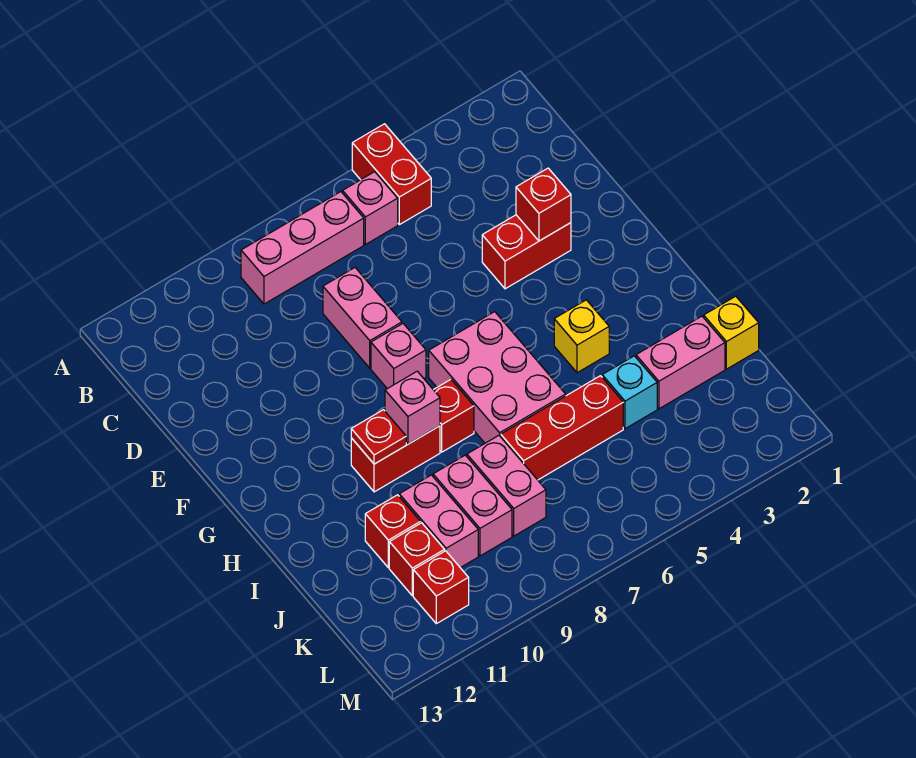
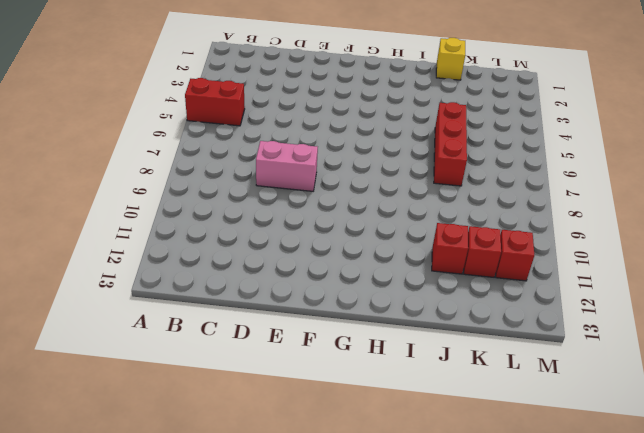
none -> pink brick B6 level 1
none -> pink brick B7:B9 level 1
none -> red brick E3:E4 level 1

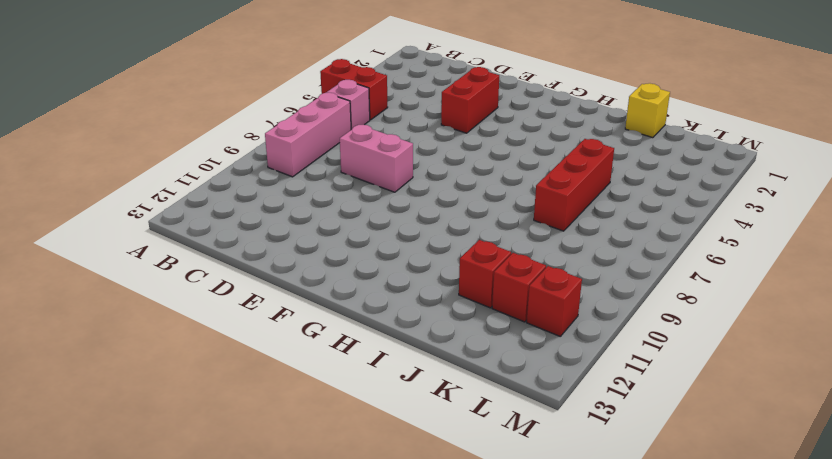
none -> pink brick F8 level 1
none -> pink brick G6:I7 level 1
none -> yellow brick H4 level 1

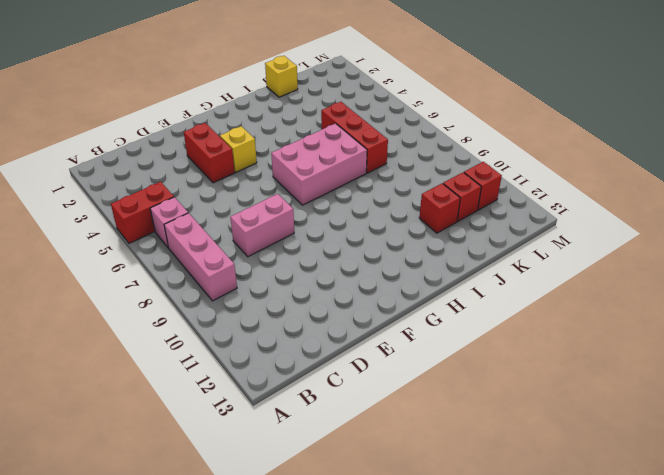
yellow brick F4 level 1 -> yellow brick H4 level 1
none -> pink brick F8 level 1
none -> red brick H8 level 1
none -> red brick H9:H10 level 1

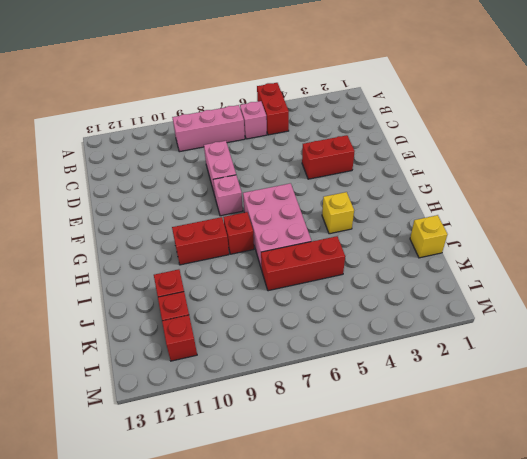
none -> pink brick J2:J3 level 1
none -> cyan brick J4 level 1
none -> pink brick J8:K8 level 1

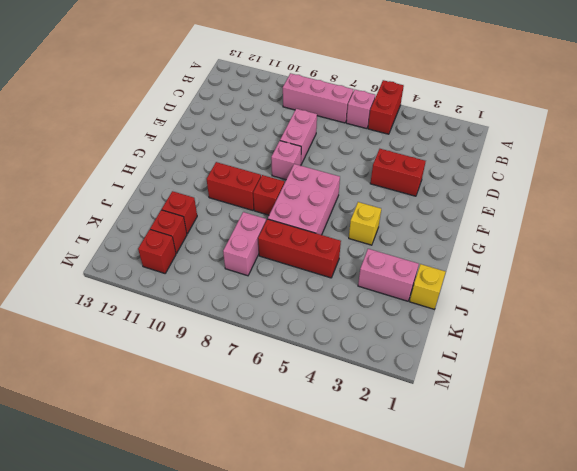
none -> cyan brick J4 level 1
none -> pink brick J9:K9 level 1
none -> pink brick J10:K10 level 1

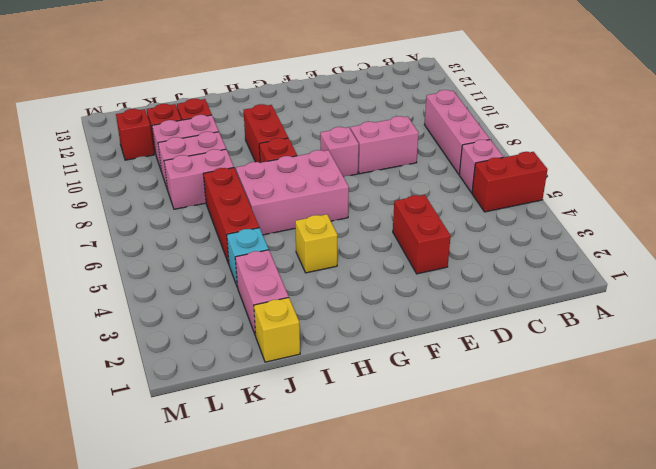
none -> red brick E3 level 2
none -> pink brick H9 level 2
none -> red plate H10 level 2

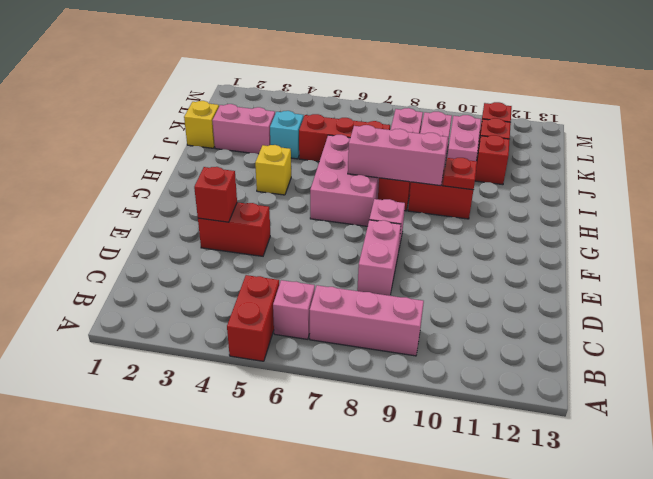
pink brick H7:H9 level 2 -> pink brick H9 level 2

